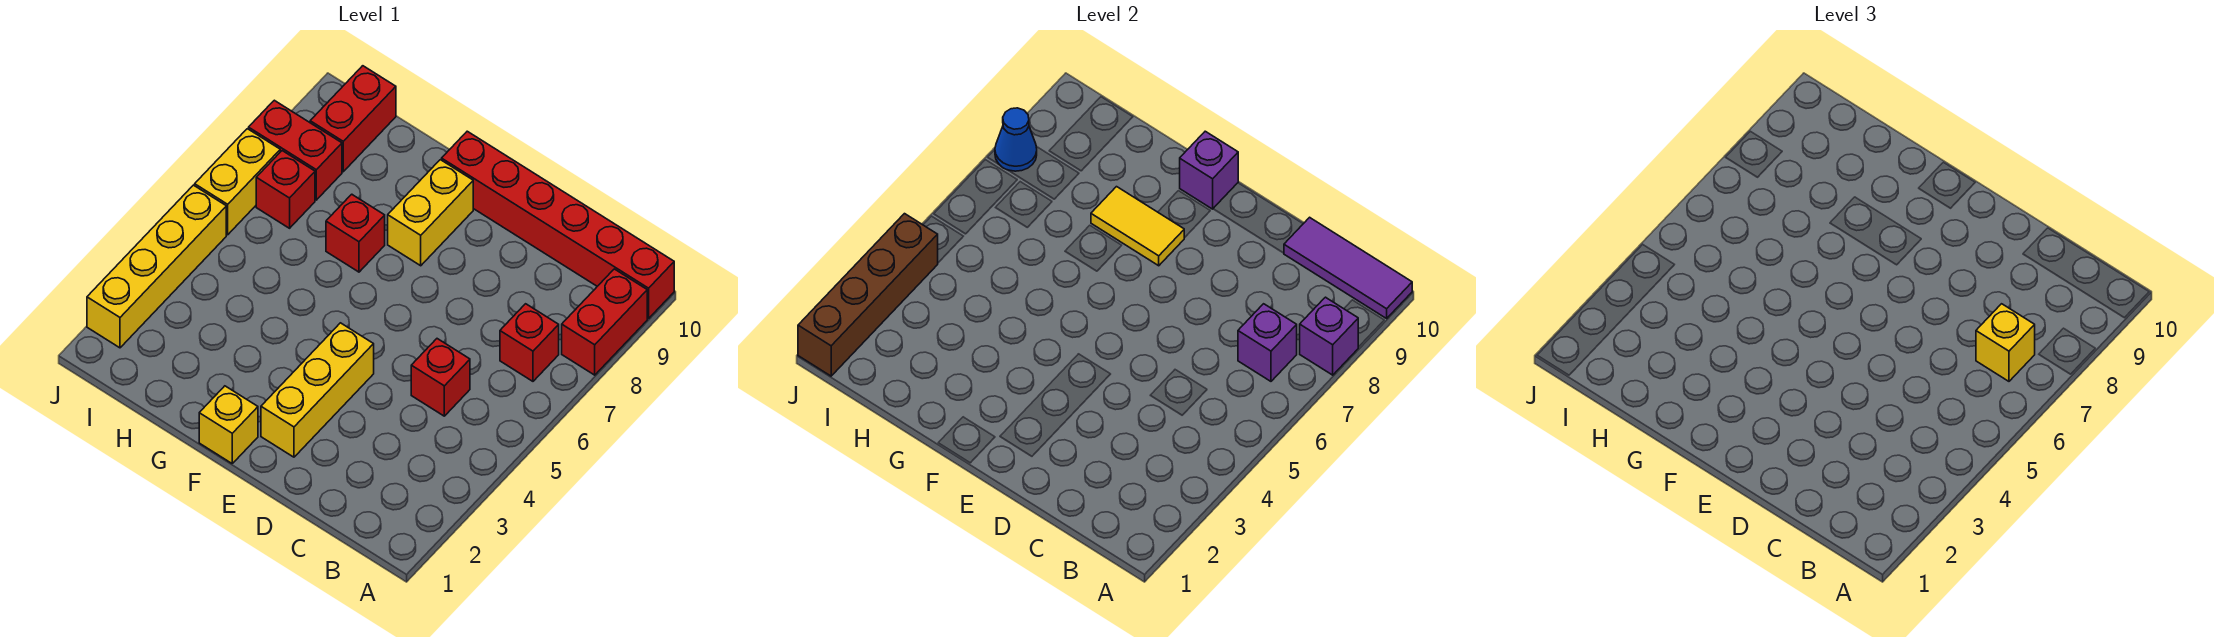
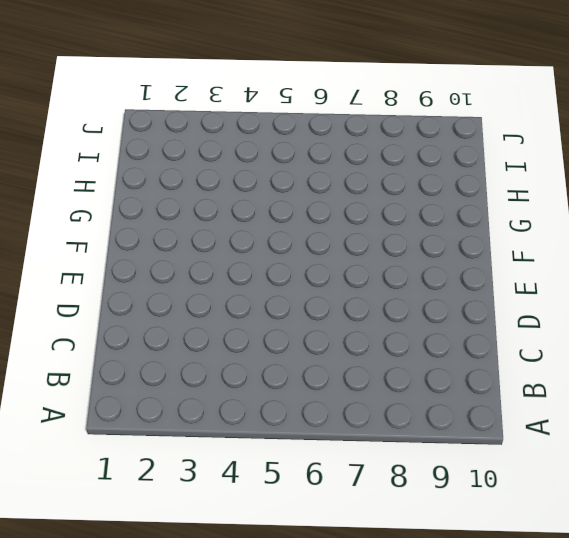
none -> red brick A8:A9 level 1
none -> red brick A10:F10 level 1
none -> red brick B7 level 1

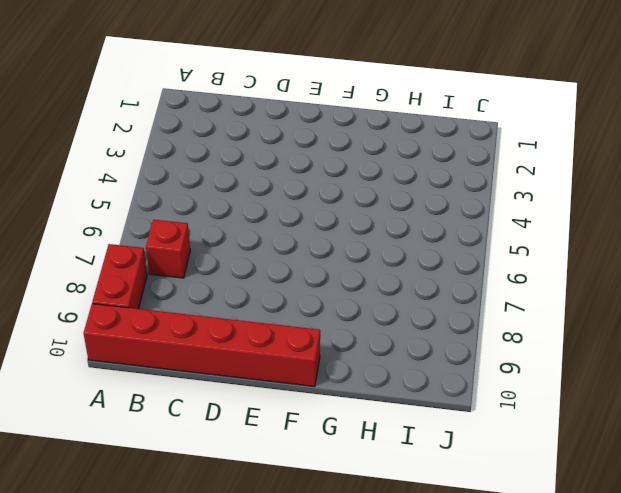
none -> red brick C5 level 1
none -> yellow brick E2:E4 level 1
none -> yellow brick F1 level 1

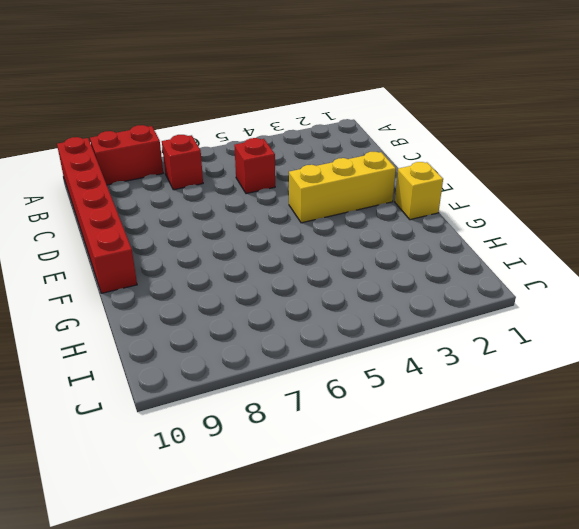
none -> yellow brick F8:F9 level 1
none -> red brick G7 level 1
none -> red brick I7 level 1

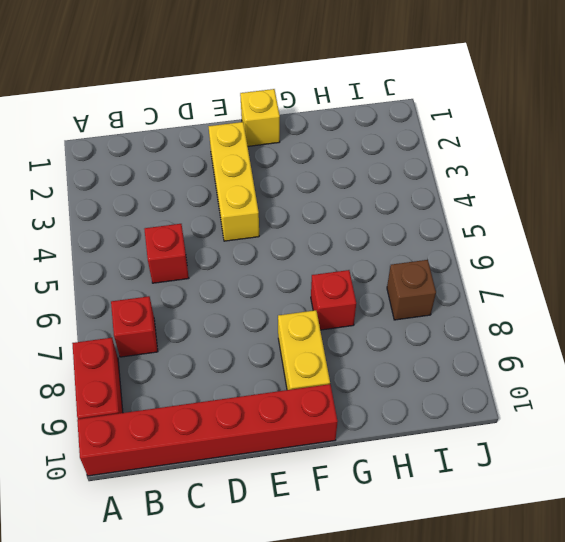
brown brick I7 level 1 -> red brick I7 level 1
none -> red brick I8:J8 level 1
none -> red brick I9:I10 level 1
none -> yellow brick J2:J5 level 1

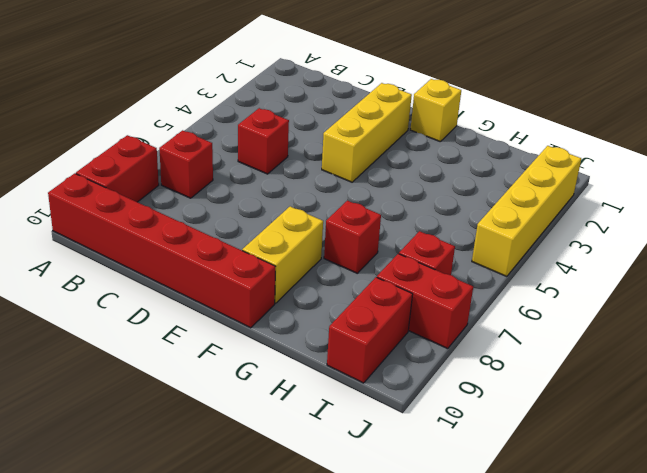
none -> yellow brick J6:J7 level 1
none -> purple brick A8 level 2
none -> purple tile A10:C10 level 2

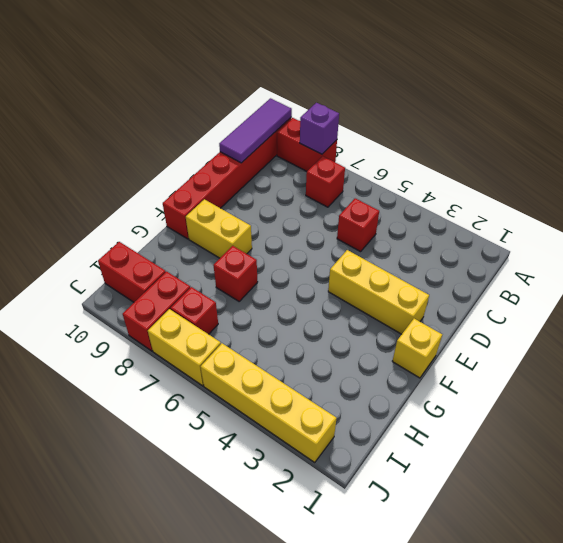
none -> purple brick B7 level 2
none -> yellow tile F8:G8 level 2
none -> purple brick F10 level 2

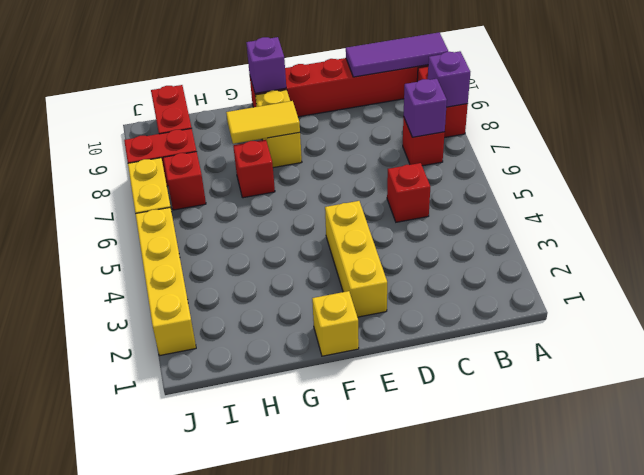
none -> brown brick J1:J4 level 2
none -> blue cone J8 level 2
none -> yellow brick B7 level 3

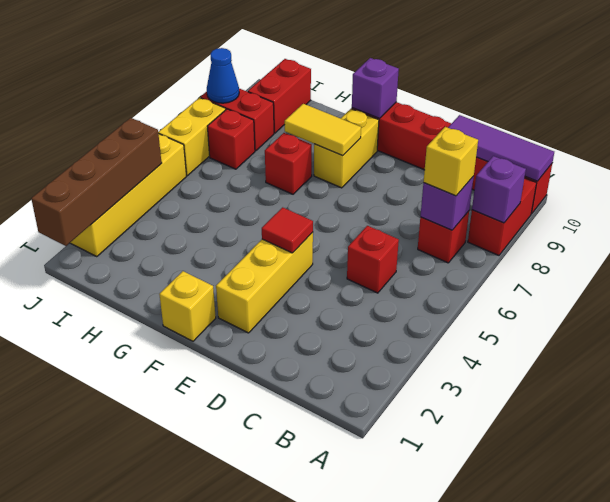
red tile E4 level 2 -> none

